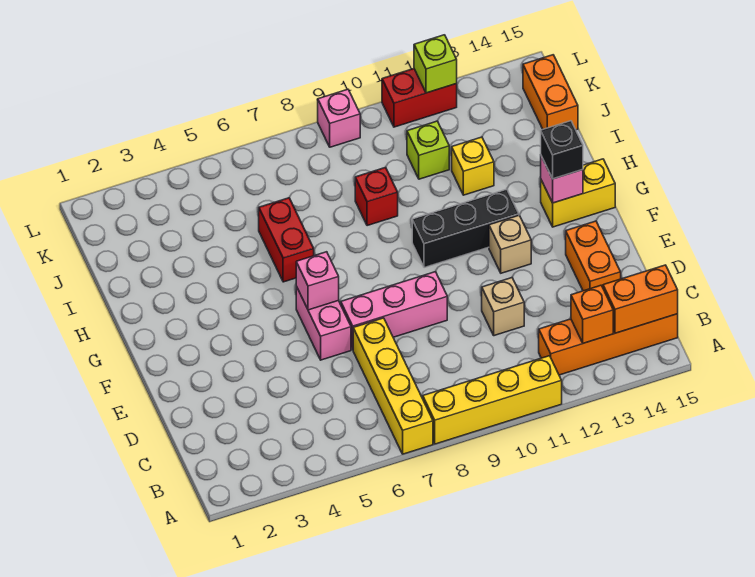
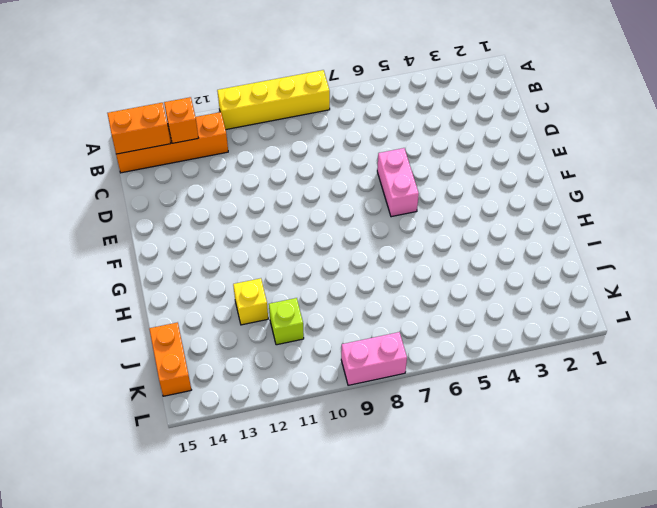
pink brick L8:L9 level 1 -> pink brick L9 level 1
none -> yellow brick A7:D7 level 1
none -> tan brick D11 level 1
none -> orange brick D14:E14 level 1

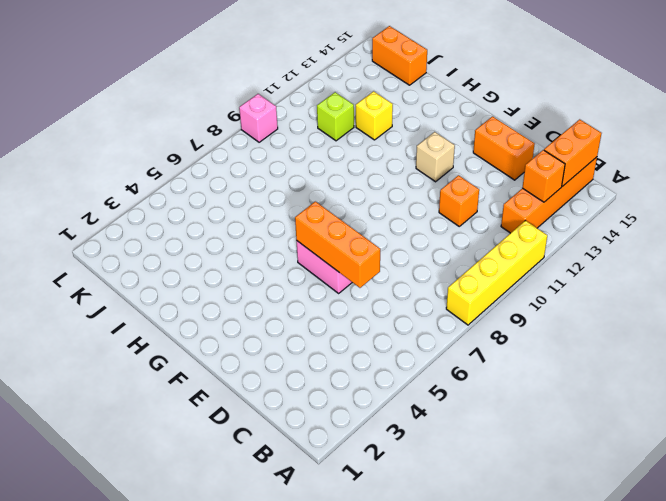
orange brick D6:F6 level 2 -> pink brick F6 level 2
orange brick D11 level 1 -> tan brick D11 level 1
none -> yellow brick A7:D7 level 1
none -> pink brick E7:E9 level 1
none -> black brick G10:G12 level 1

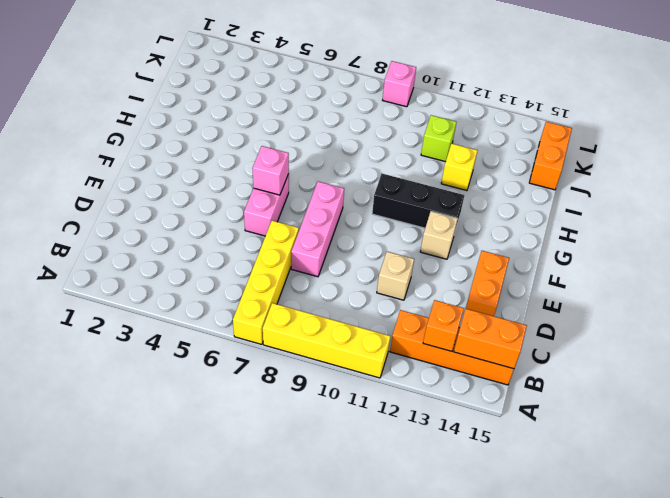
pink brick D8:F8 level 1 -> pink brick E7:E9 level 1
none -> yellow brick G14:G15 level 1
none -> red brick H6:I6 level 1
none -> red brick I9 level 1

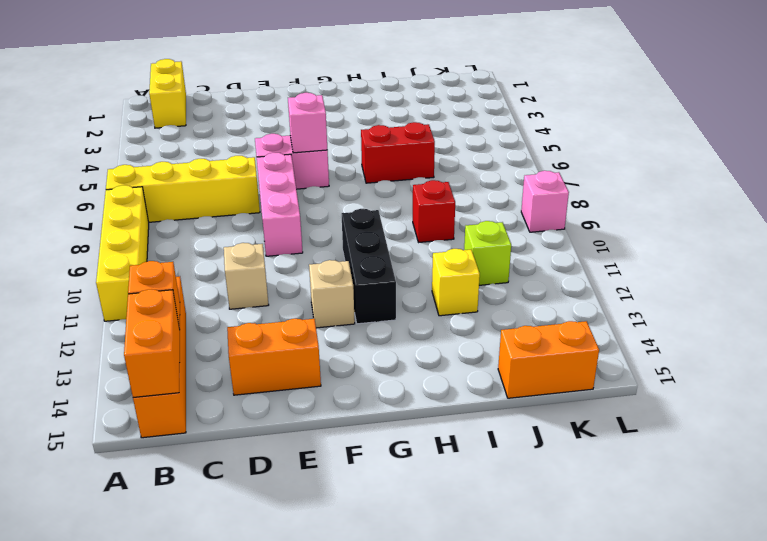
yellow brick B1:B2 level 1 -> yellow brick G14:G15 level 1
none -> red brick L11:L12 level 1
none -> pink brick G14 level 2
none -> lime brick L12 level 2

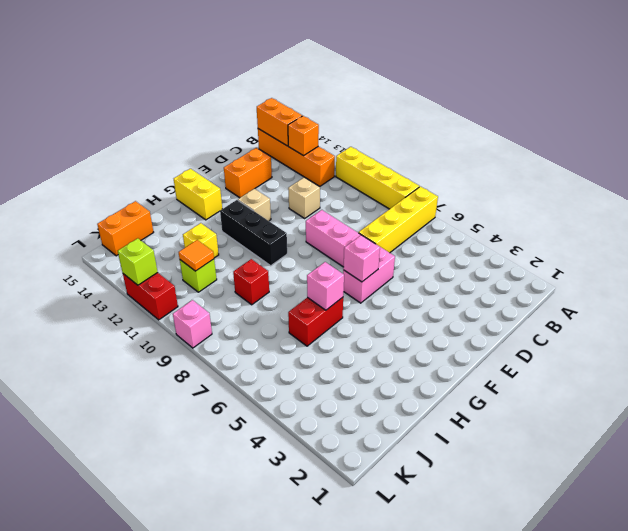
pink brick H6 level 2 -> pink brick G14 level 2
orange tile J11 level 2 -> none
none -> black brick G14 level 3

